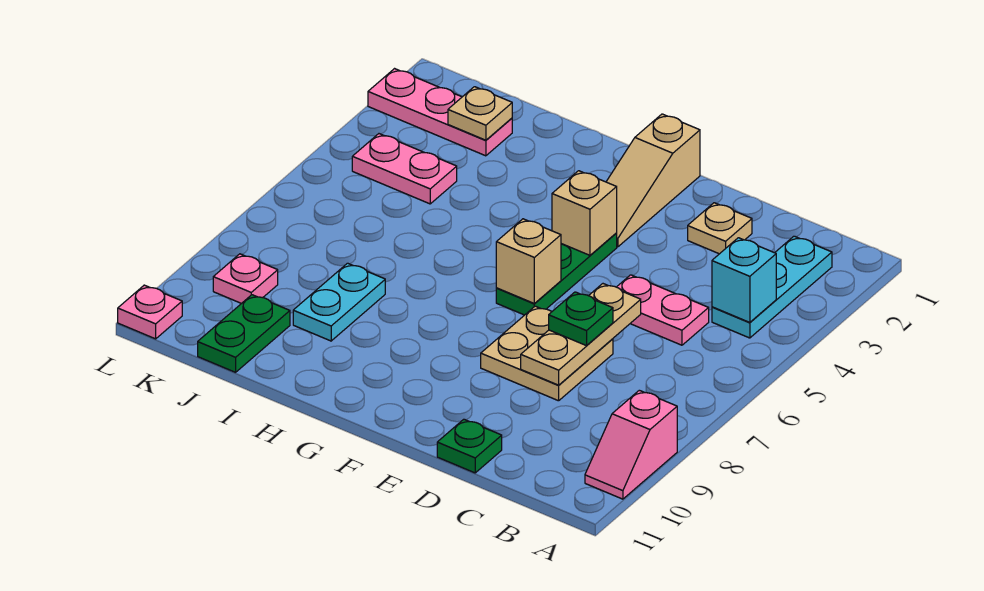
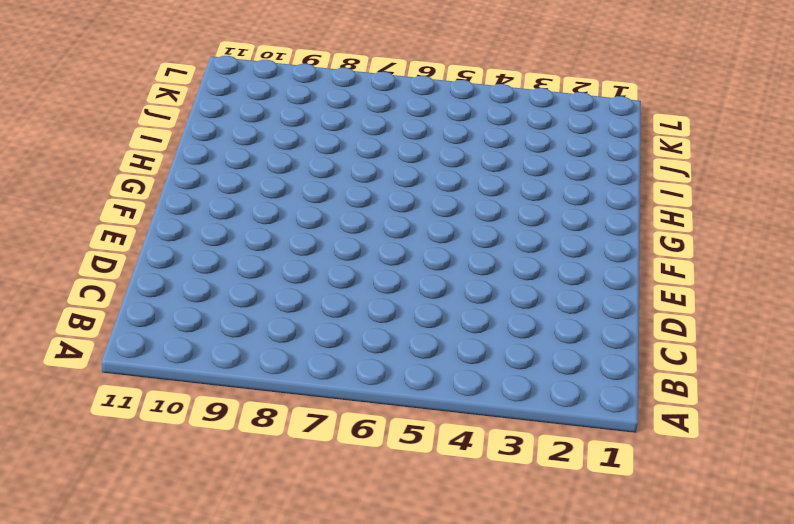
none -> pink slope A9:A10 level 1 top 9
none -> cyan plate B2:B4 level 1
none -> pink plate C5:D5 level 1

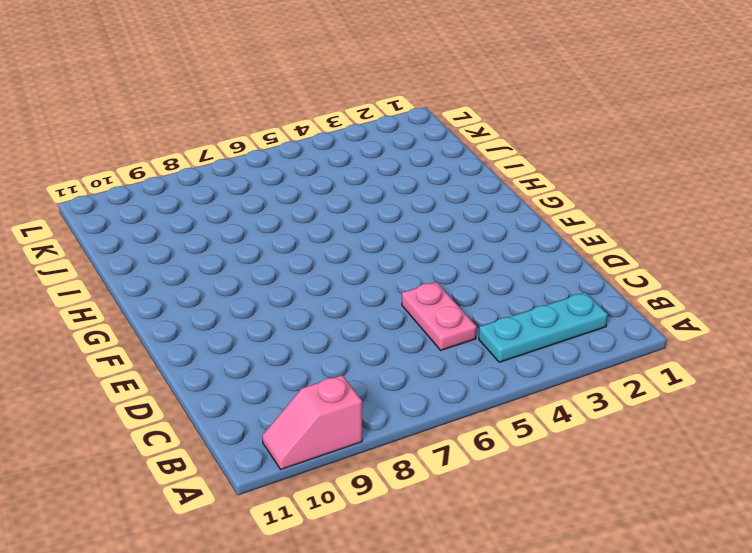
none -> tan plate D2 level 1
none -> tan plate D7:E8 level 1
none -> green plate D11 level 1

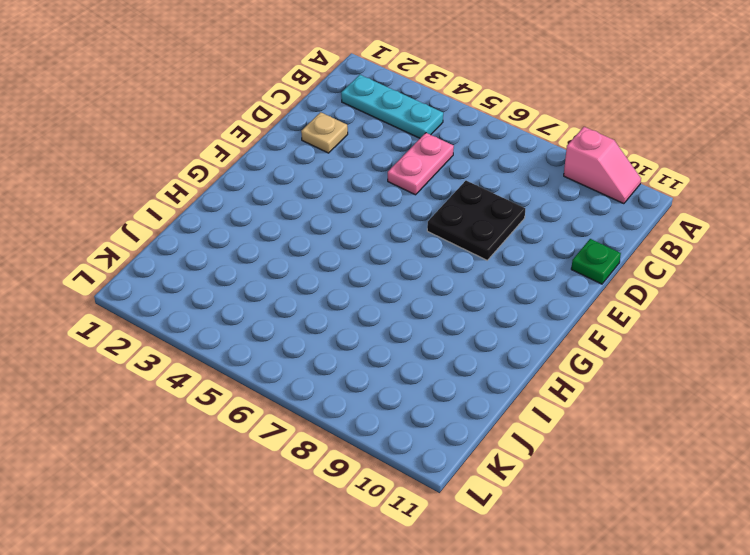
black plate D7:E8 level 1 -> tan plate D7:E8 level 1
none -> tan slope F1:F3 level 1 top 1
none -> green plate F4:F6 level 1
none -> cyan plate I8:I9 level 1

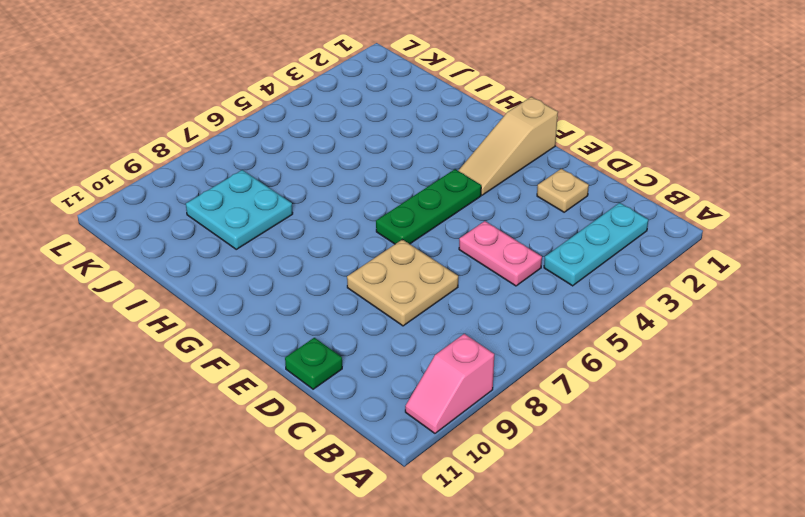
cyan plate I8:J9 level 1 -> cyan plate I8:I9 level 1
none -> pink plate J2:L2 level 1
none -> pink plate J4:K4 level 1
none -> green plate J10:J11 level 1

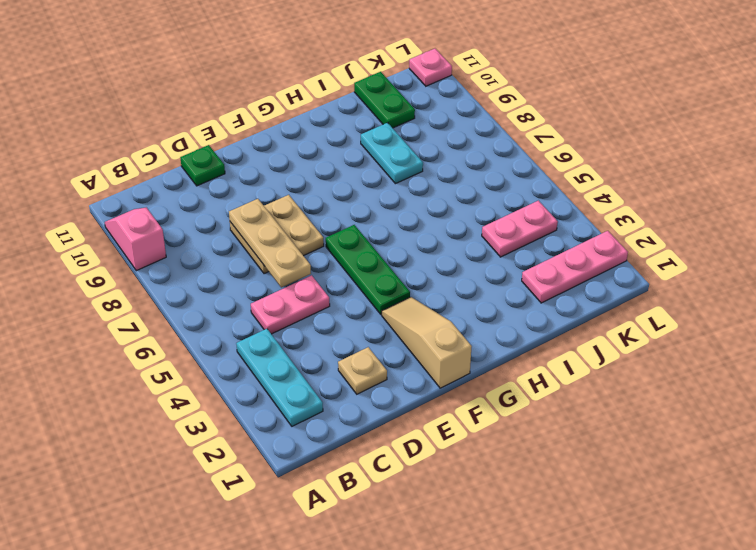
none -> pink plate K9 level 1
none -> cyan brick B4 level 2
none -> tan brick F4 level 2

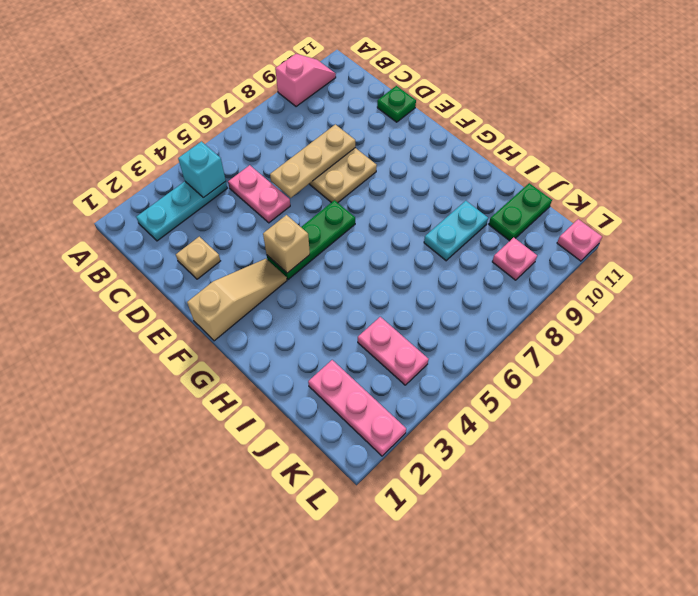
none -> tan brick F6 level 2
none -> tan plate J2 level 2
none -> green plate D7 level 3

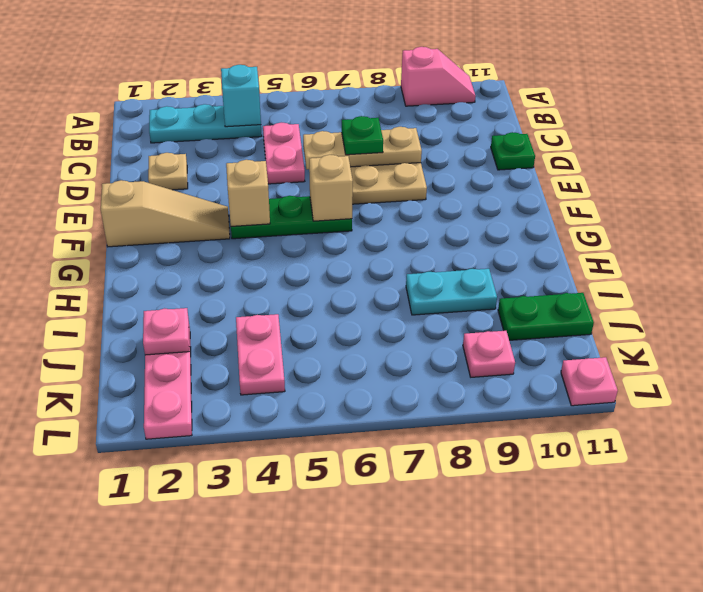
pink plate J2 level 2 -> tan plate J2 level 2

